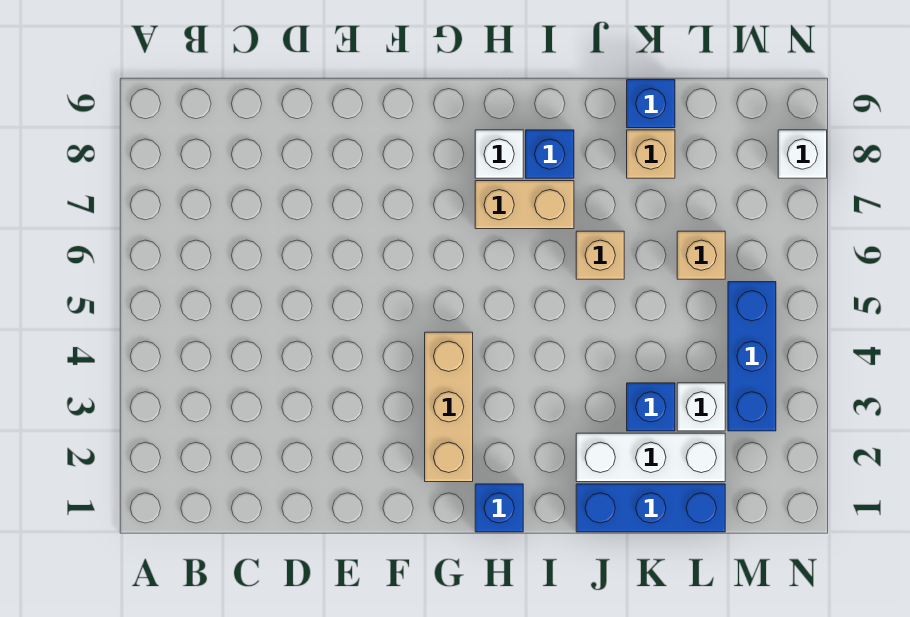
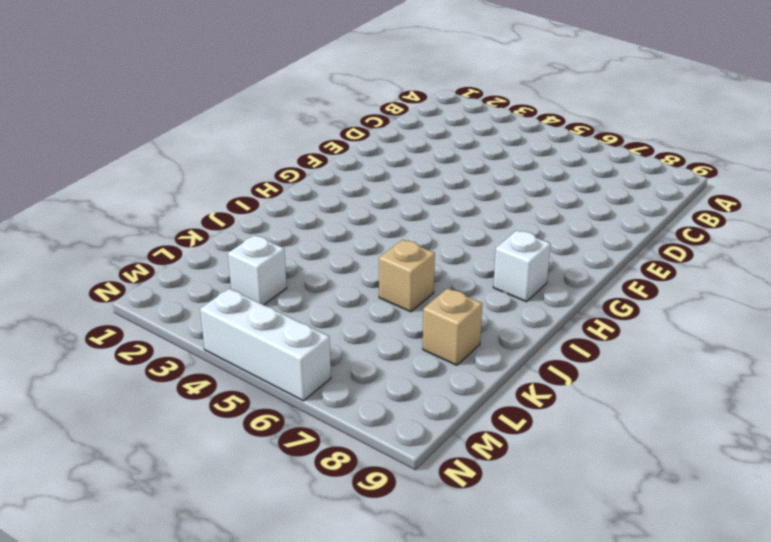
white brick N4:N6 level 1 -> white brick J2:L2 level 1
none -> tan brick G2:G4 level 1
none -> blue brick H1 level 1
none -> tan brick H7:I7 level 1

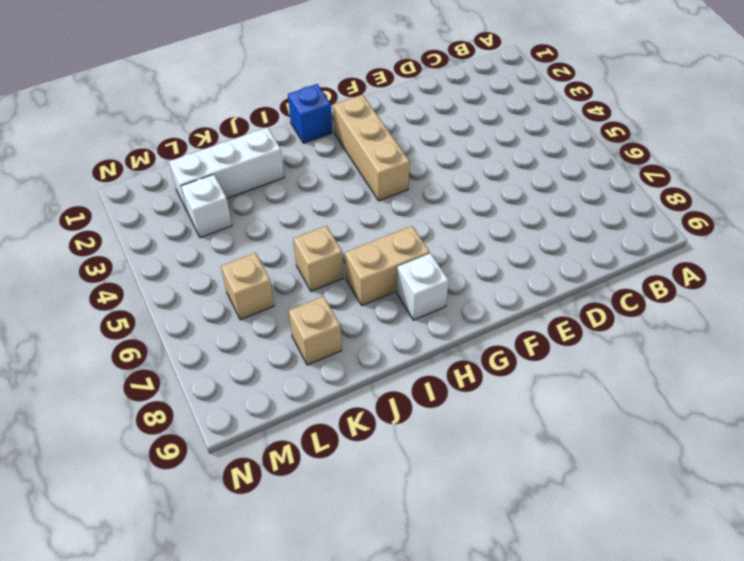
none -> blue brick I8 level 1
none -> blue brick J1:L1 level 1
none -> blue brick K3 level 1

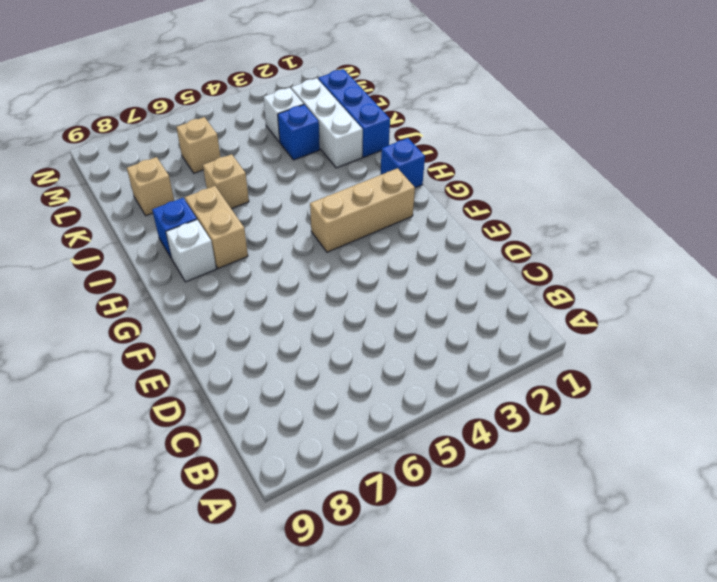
none -> blue brick K9 level 1
none -> blue brick M3:M5 level 1
none -> white brick N8 level 1

